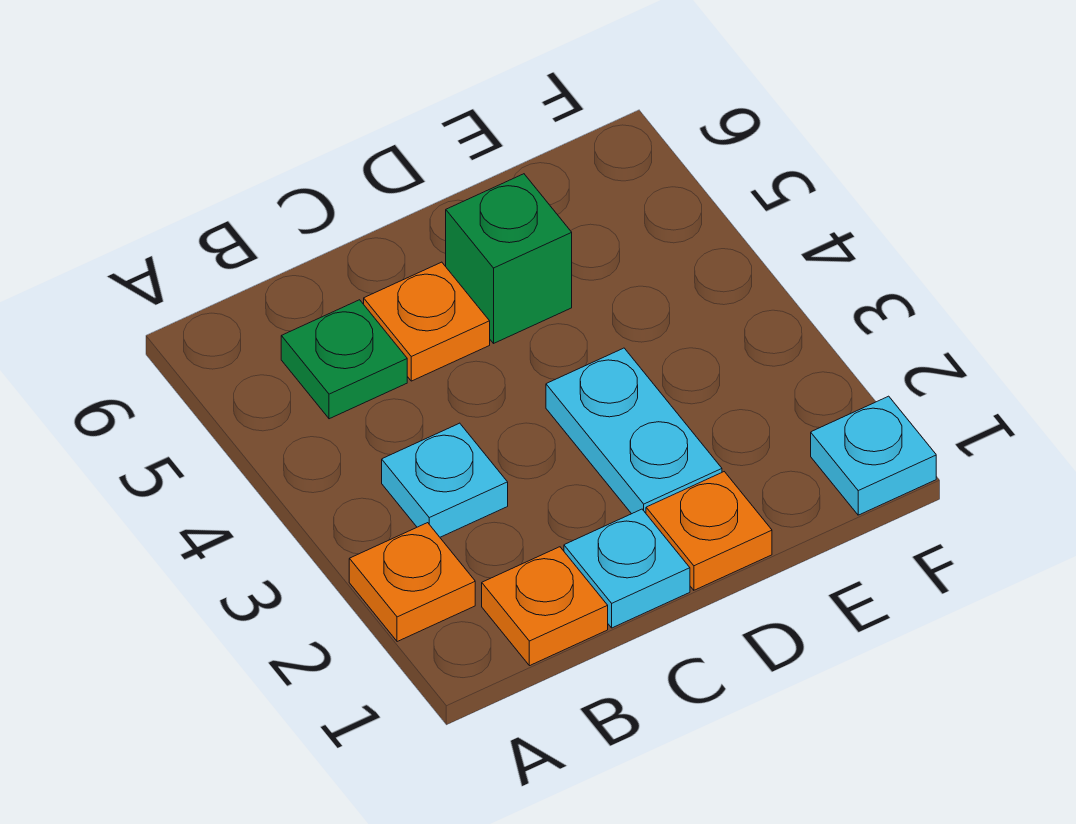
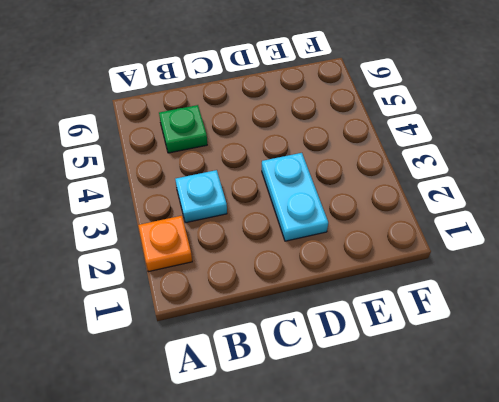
none -> orange plate B1 level 1
none -> cyan plate C1 level 1

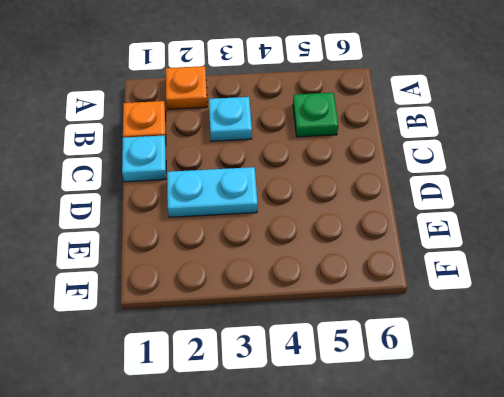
none -> orange plate C5 level 1
none -> orange plate D1 level 1

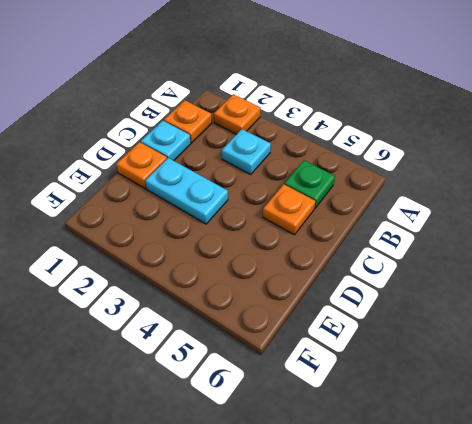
none -> green brick D5 level 1
none -> cyan plate F1 level 1

